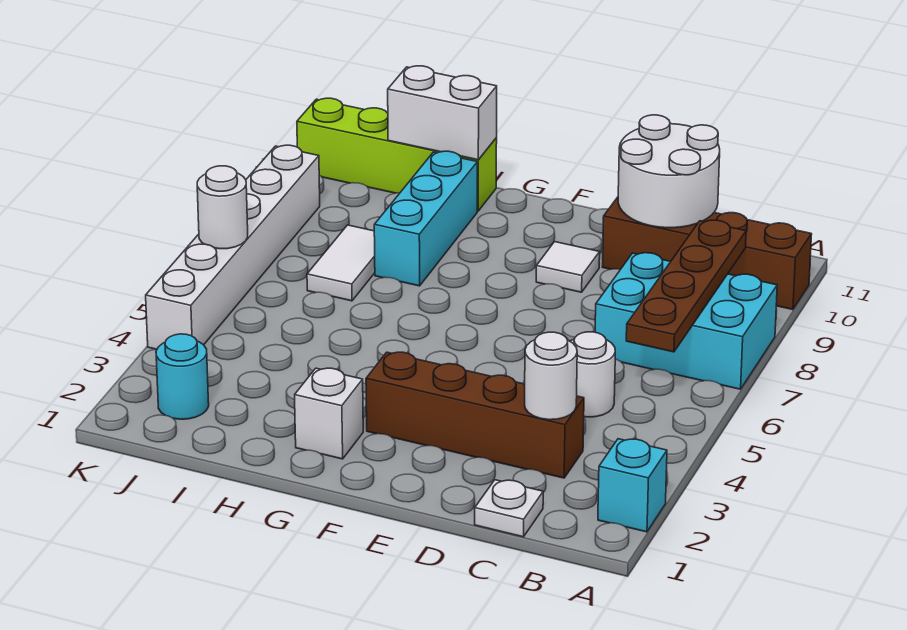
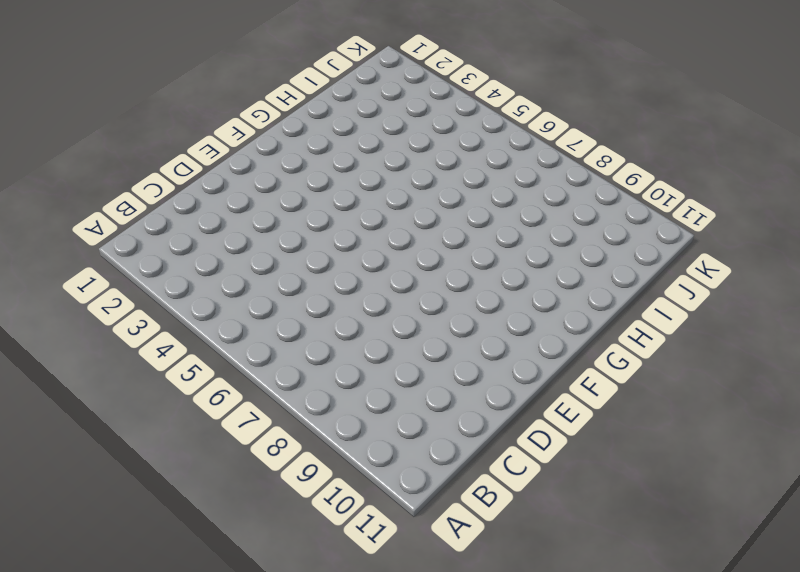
none -> cyan brick A2 level 1
none -> cyan brick A7:C8 level 1
none -> brown brick A10:D10 level 1

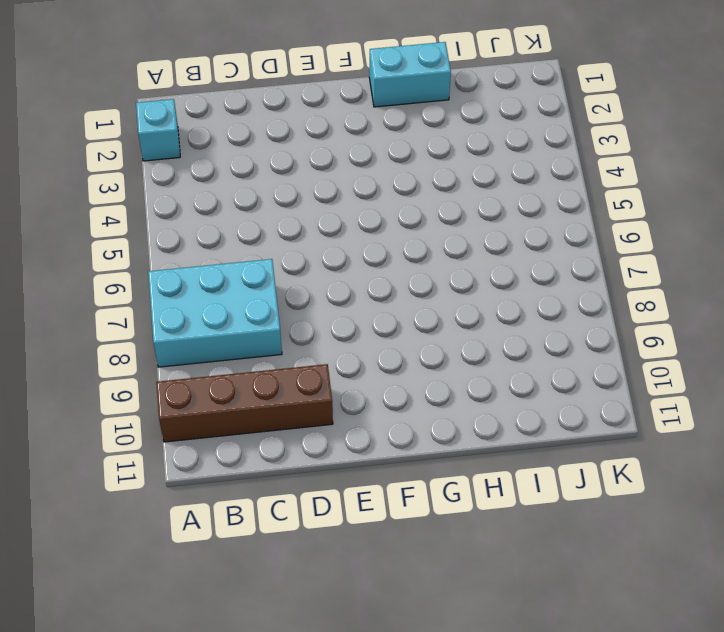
cyan brick G1:H1 level 1 -> none
none -> white plate C1 level 1
none -> brown brick C3:F3 level 1
none -> white round brick C5 level 1

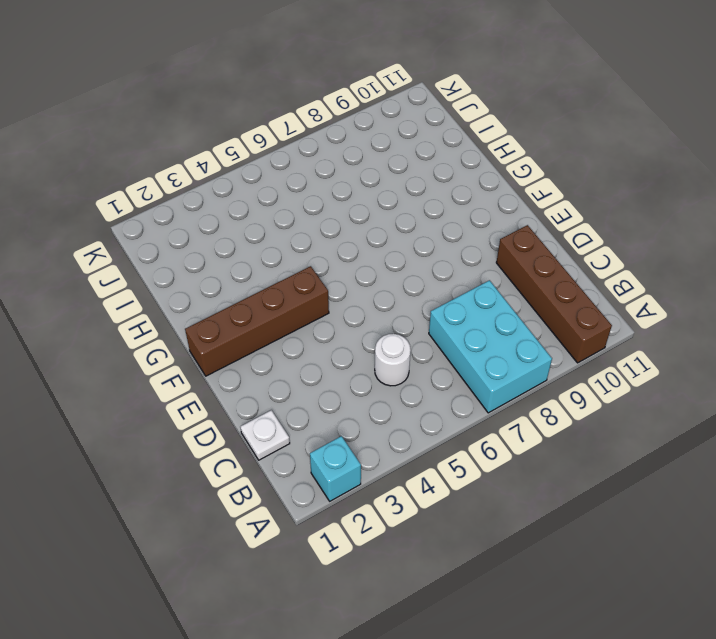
brown brick F1:F4 level 1 -> brown brick C3:F3 level 1
none -> white tile E9 level 1
none -> white brick G2 level 1
none -> cyan brick H8:H10 level 1

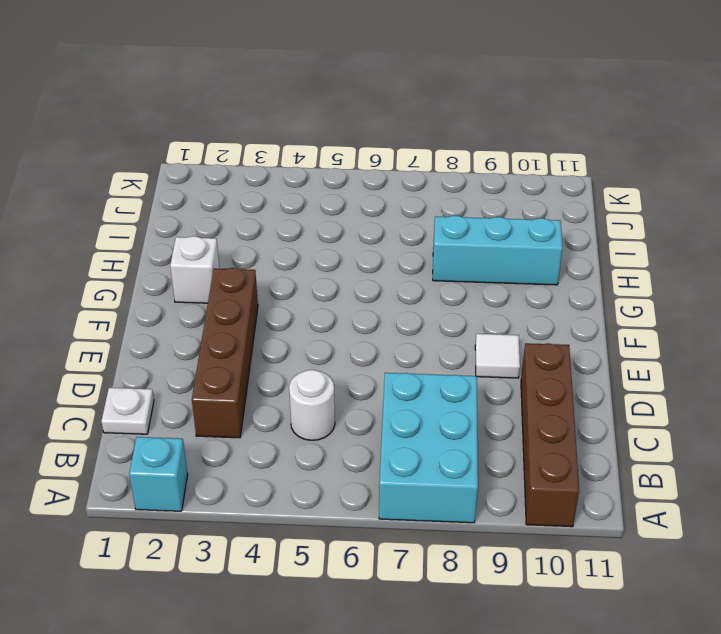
none -> lime brick H11:K11 level 1
none -> white tile I7:I8 level 1
none -> cyan round brick J2 level 1

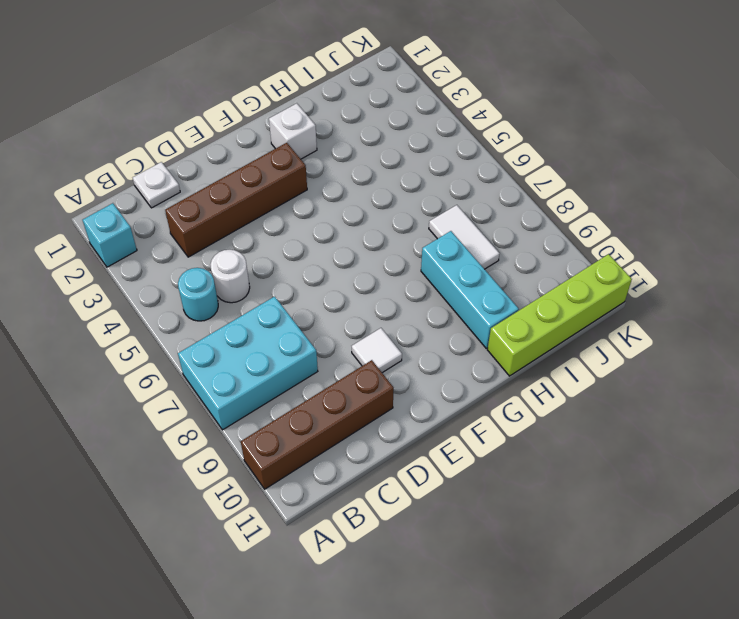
cyan round brick B5 level 1 -> cyan round brick J2 level 1
none -> white brick K4:K9 level 1
none -> brown plate B6:B9 level 2
none -> white round brick C3 level 2

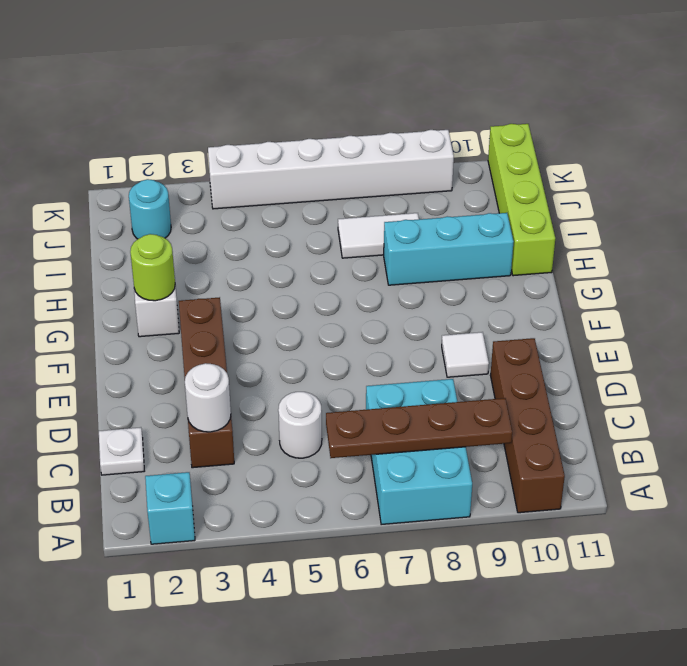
lime round brick G2 level 2 -> none
none -> white round brick C10:D11 level 2
none -> white brick H11:I11 level 2
none -> white round brick K6 level 2

